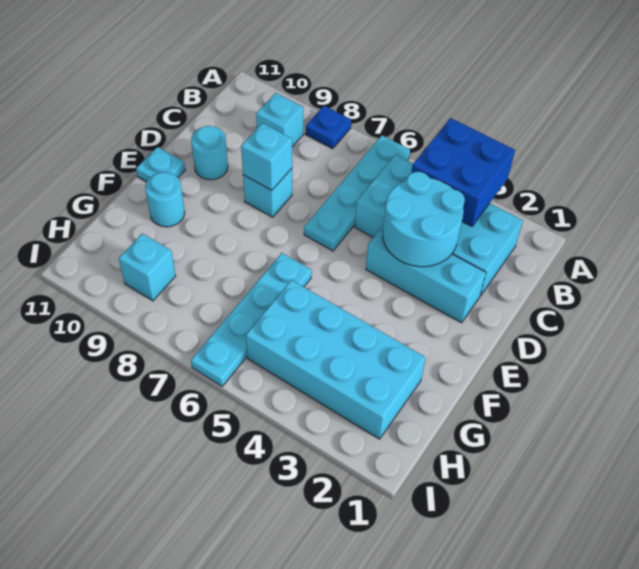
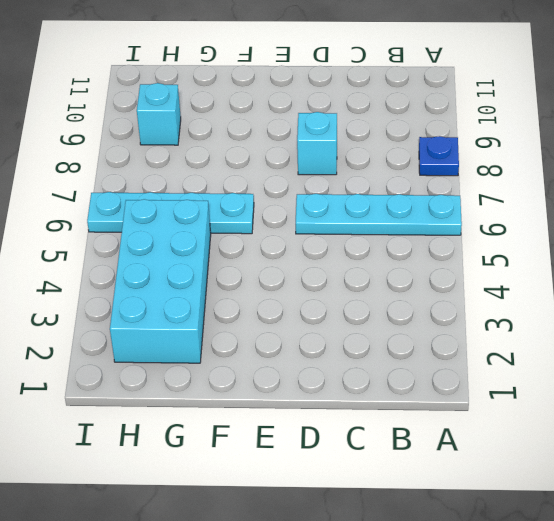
none -> cyan brick B2:C5 level 1
none -> cyan brick B9 level 1
none -> cyan brick D2:D4 level 1

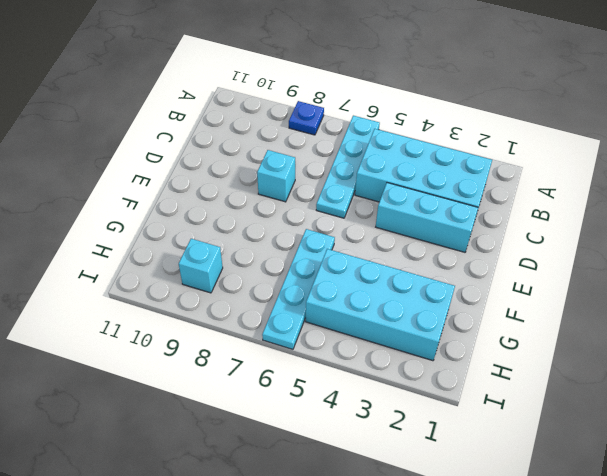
none -> cyan brick B9 level 1
none -> cyan round brick D10 level 1
none -> cyan plate E11 level 1

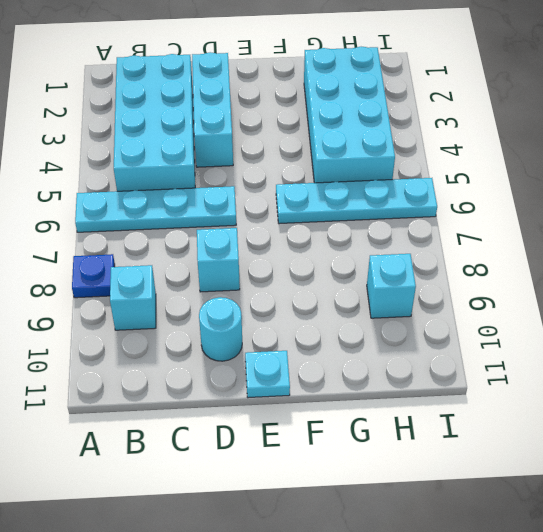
none -> cyan round brick F10 level 1
none -> blue brick A3:B4 level 2
none -> cyan round brick C3:D4 level 2

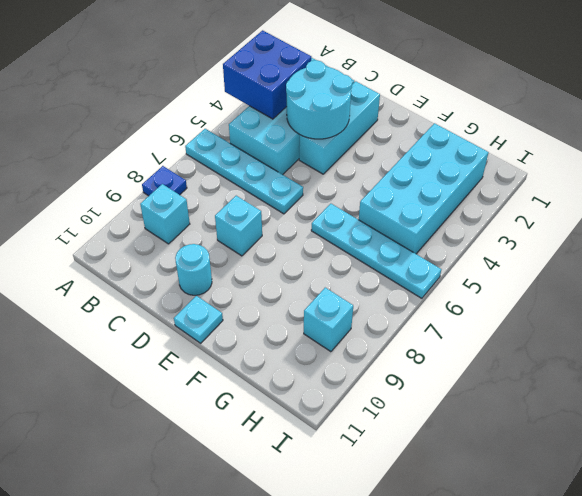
none -> cyan round brick F10 level 1
none -> cyan brick D8 level 2

